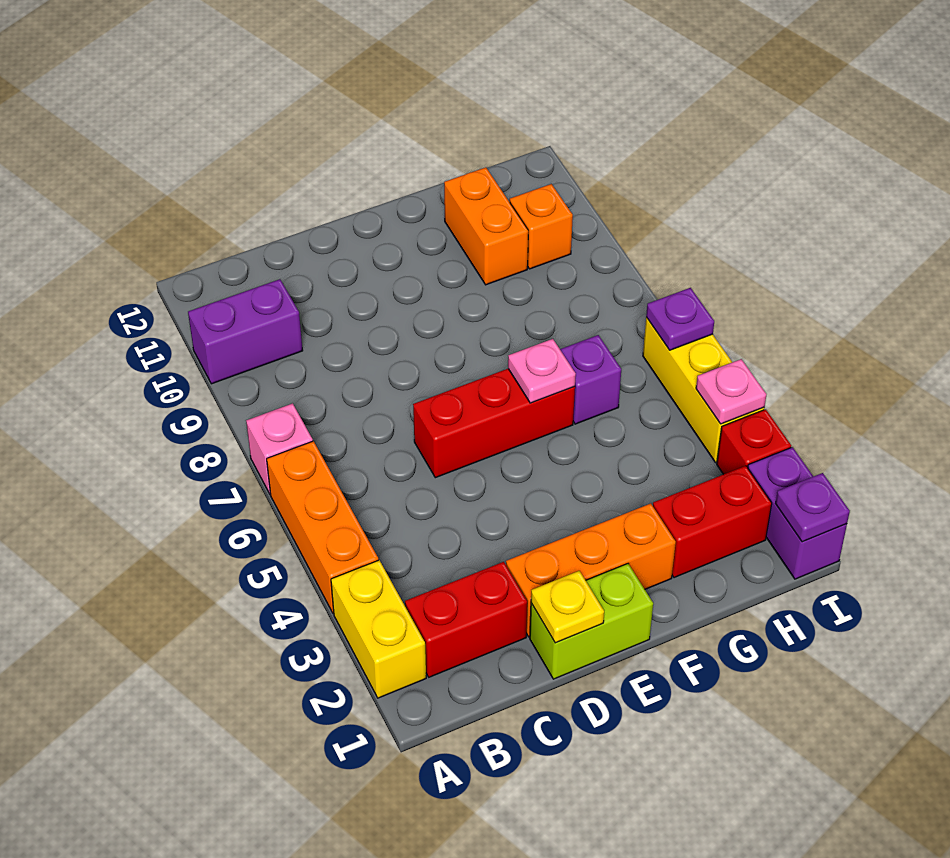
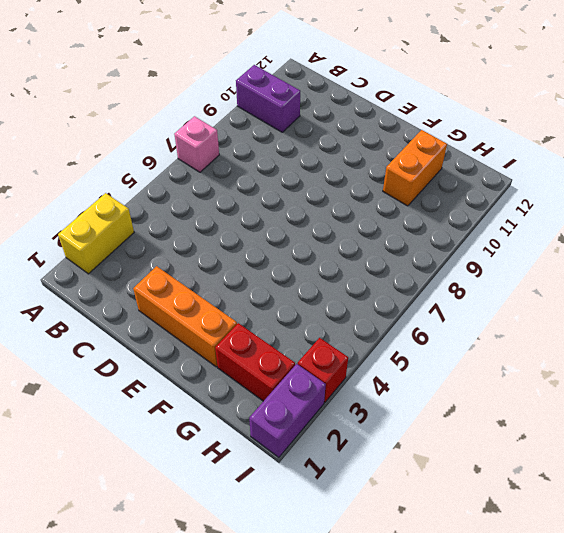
none -> orange brick A4:A6 level 1
none -> red brick B2:C2 level 1
none -> lime brick D1:E1 level 1

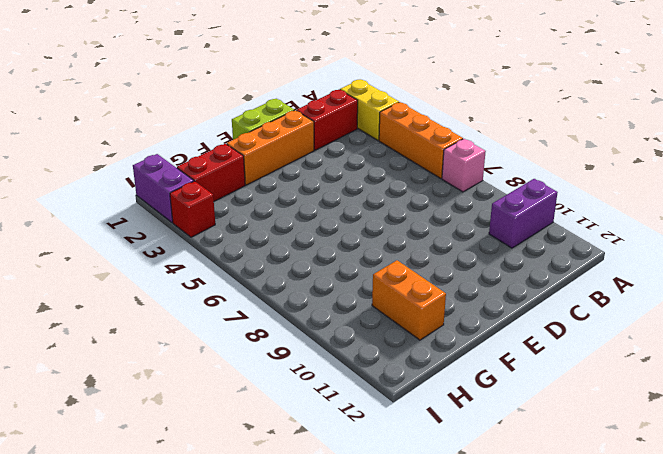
none -> red brick D6:F6 level 1
none -> purple brick G6 level 1
none -> orange brick H10 level 1

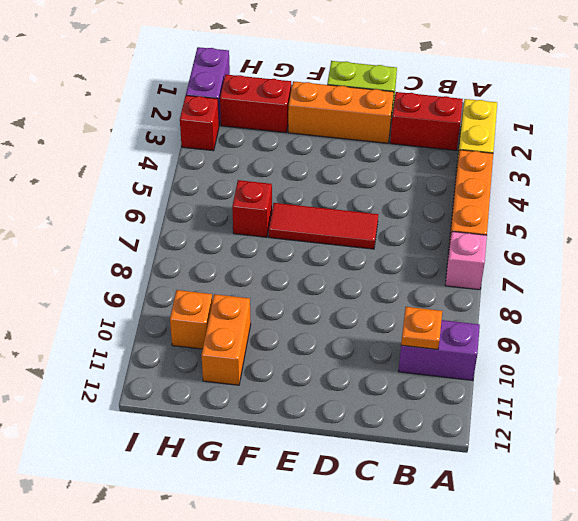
orange plate B10 level 2 -> none
red tile D6:F6 level 1 -> red brick D6:F6 level 1
red brick G6 level 1 -> purple brick G6 level 1
none -> yellow brick I4:I6 level 1
none -> yellow plate D1 level 2
none -> pink plate F6 level 2

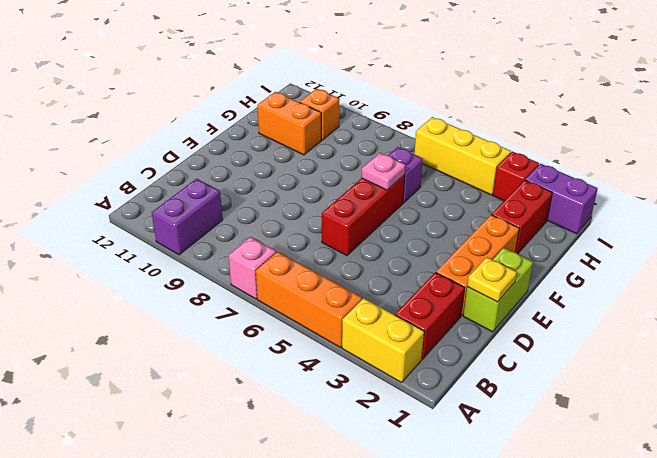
none -> purple plate I1 level 2
none -> pink plate I4 level 2
none -> purple plate I6 level 2

